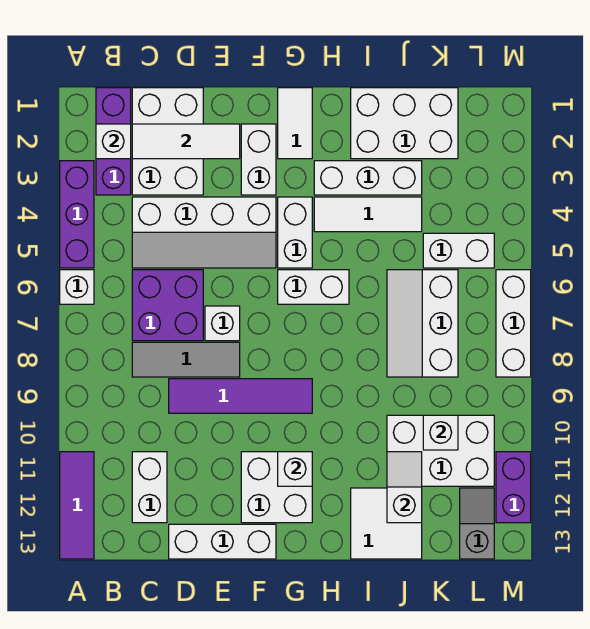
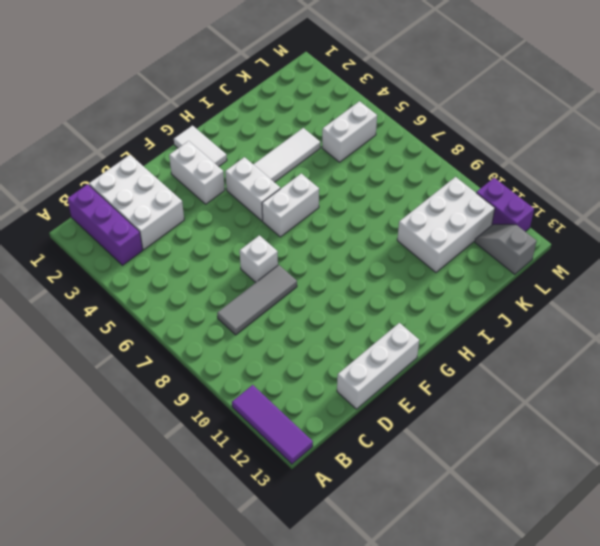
none -> purple brick A3:A5 level 1
none -> white brick A6 level 1
none -> white slope C4:F5 level 1 top 4
none -> purple brick C6:D7 level 1

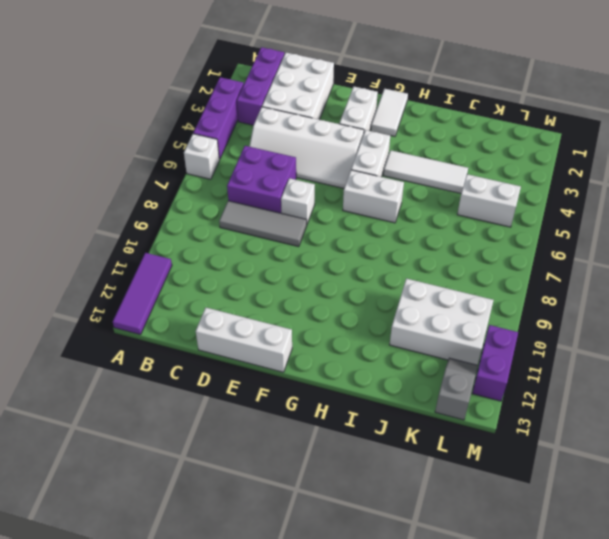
none -> white brick C11:C12 level 1
none -> purple tile D9:G9 level 1
none -> white brick F11:G12 level 1
none -> white brick H3:J3 level 1

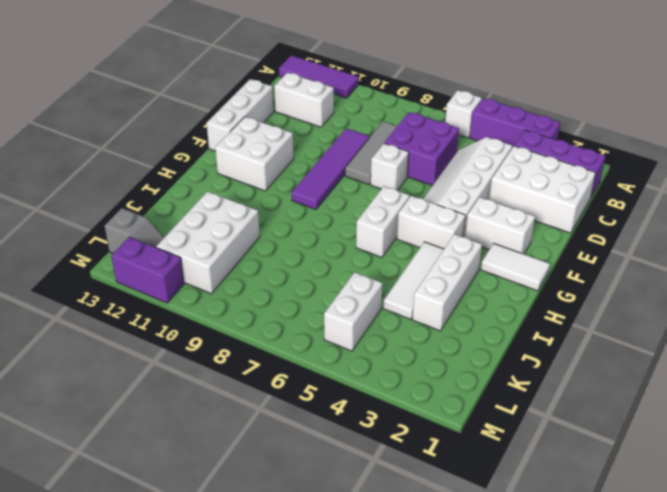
none -> white brick I1:K2 level 1
none -> white tile I12:J13 level 1
none -> white slope J6:K8 level 1 top K
none -> white brick M6:M8 level 1

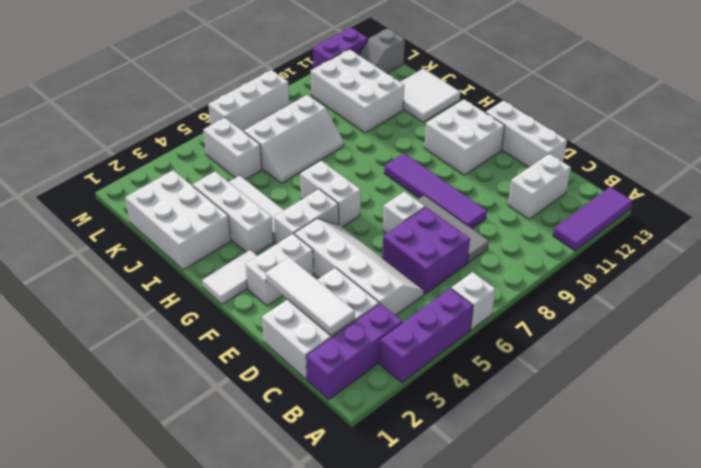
none -> white brick B2 level 2
none -> white brick G11 level 2
none -> white slope J11:J12 level 2 top 12
none -> white brick K10 level 2

